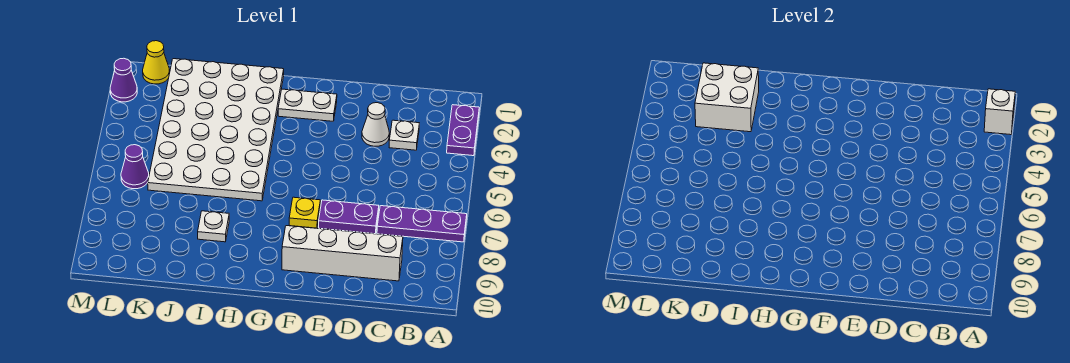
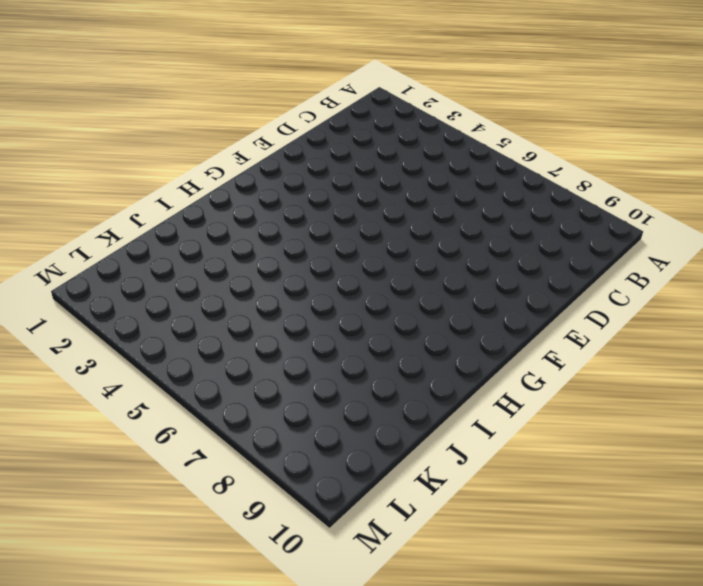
none -> purple plate A2:A3 level 1
none -> purple plate A7:C7 level 1
none -> white plate C3 level 1

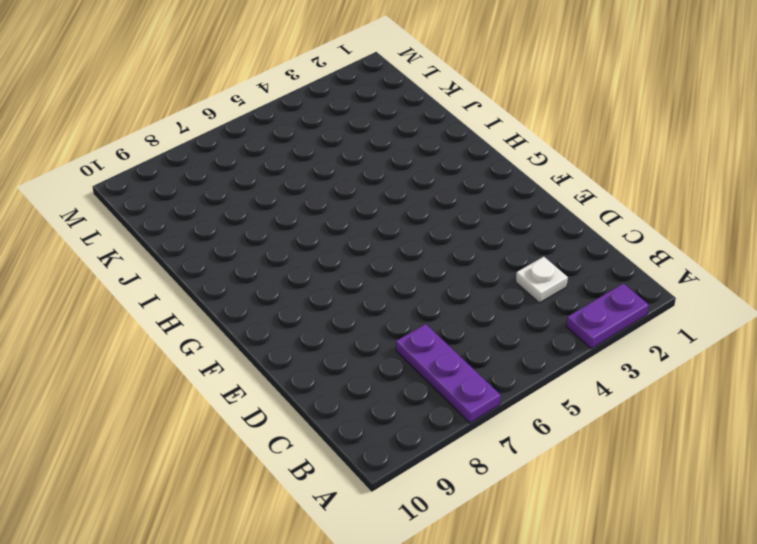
none -> white brick C9:F9 level 1
none -> white cone D3 level 1
none -> purple plate D7:E7 level 1

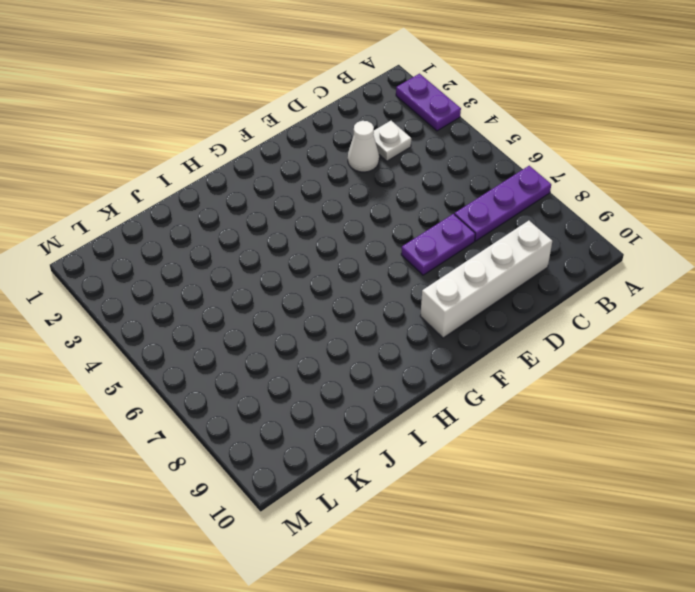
none -> white plate F2:G2 level 1
none -> yellow plate F7 level 1
none -> white plate H1:K6 level 1

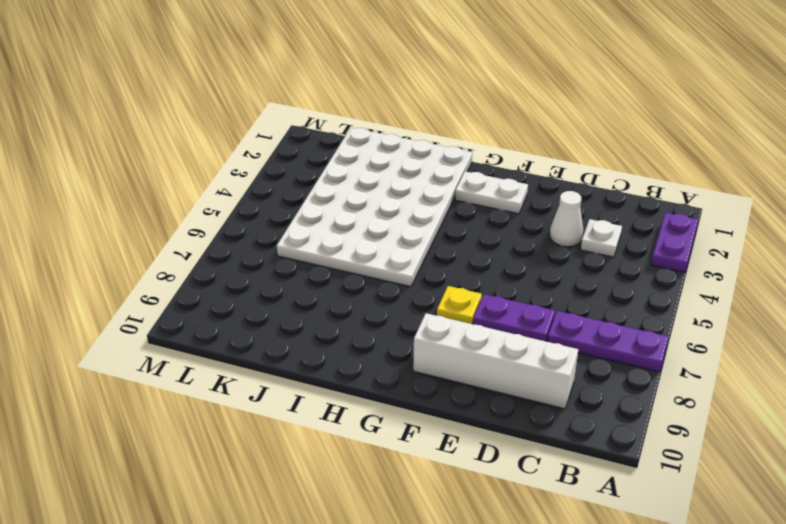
none -> white plate I8 level 1
none -> yellow cone L1 level 1
none -> purple cone L6 level 1

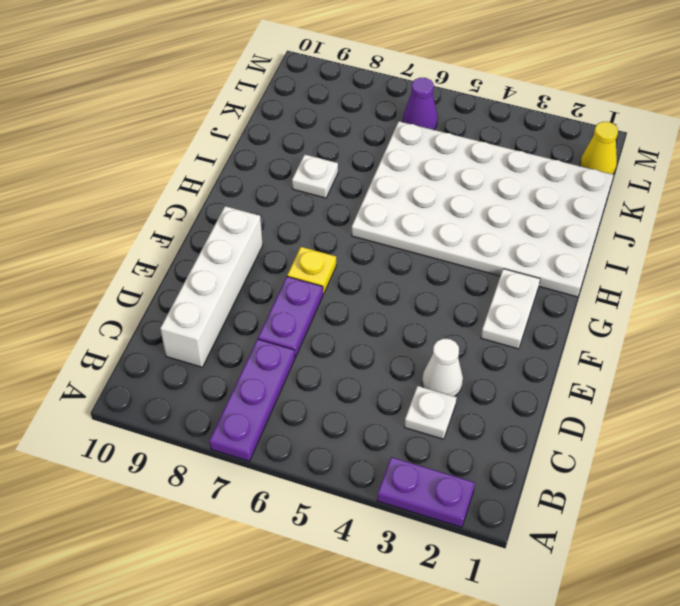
none -> purple cone M2 level 1
none -> white brick A2 level 2
none -> white brick J2:K3 level 2

